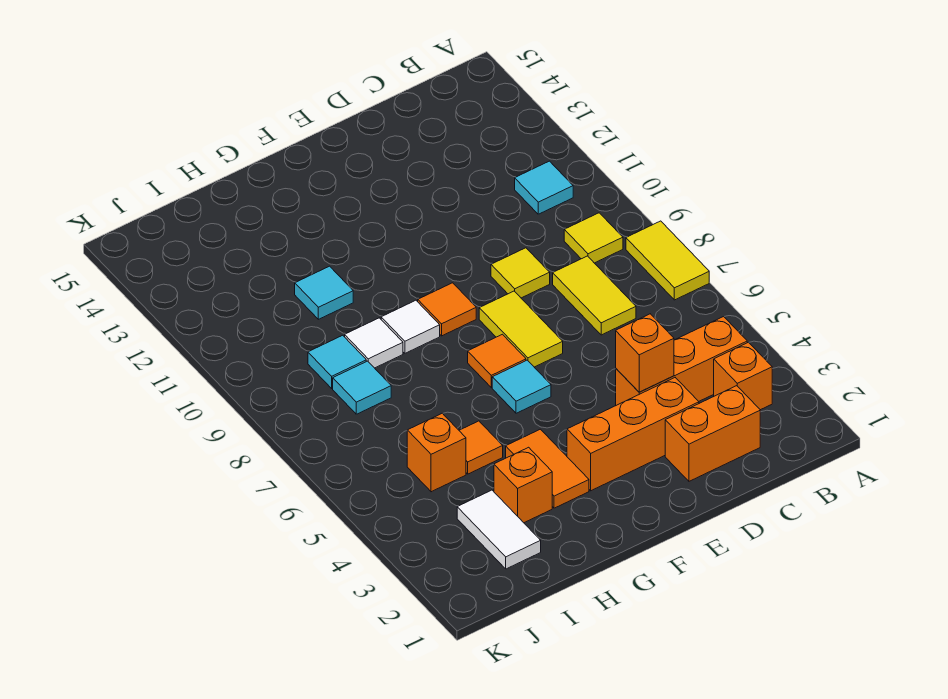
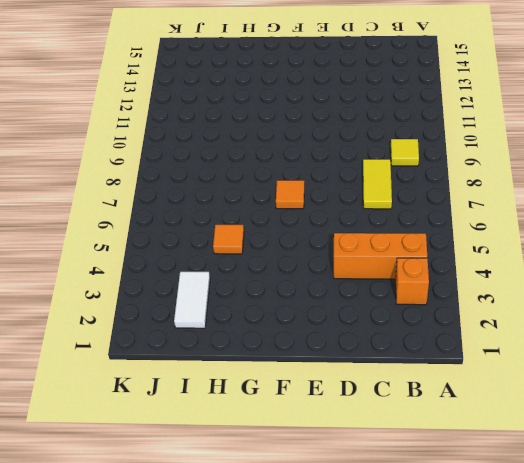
none -> yellow tile A7:A8 level 1
none -> cyan tile B11 level 1
none -> orange brick C2:D2 level 1

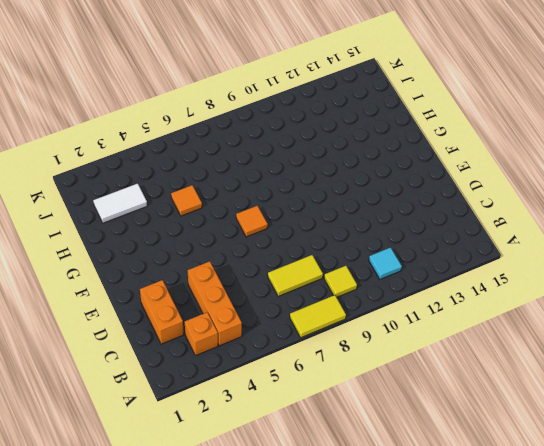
none -> orange brick D3:F3 level 1
none -> yellow tile D9 level 1
none -> yellow tile E7:E8 level 1

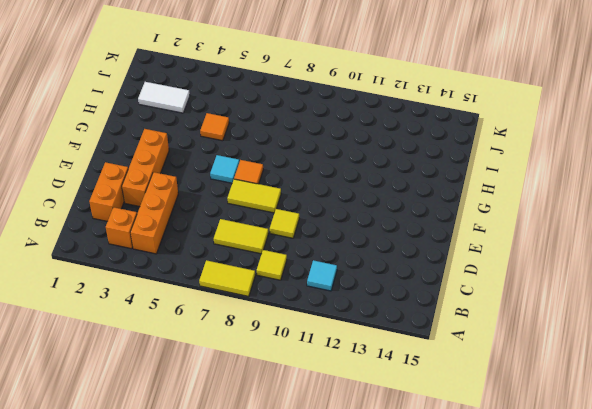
none -> orange tile F9 level 1
none -> orange tile G3:G4 level 1
none -> white tile G9 level 1

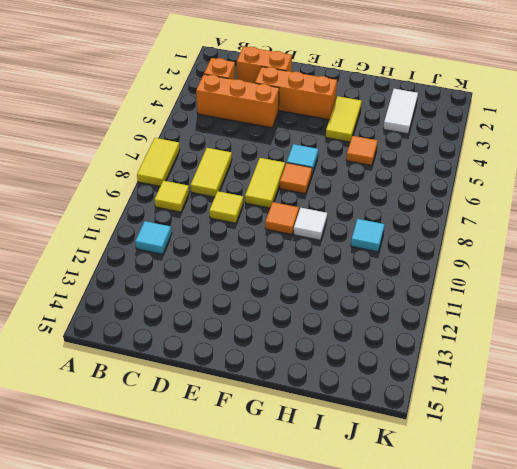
yellow tile G3:G4 level 1 -> orange tile G3:G4 level 1
none -> orange brick H3 level 1
none -> white tile H9 level 1
none -> cyan tile H11 level 1

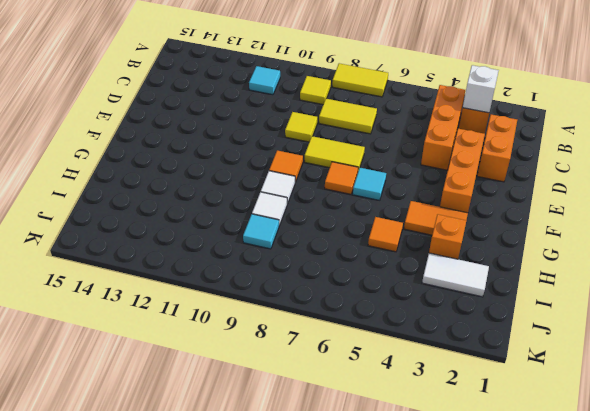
white brick B3 level 2 -> none
none -> cyan tile H11 level 1
none -> orange brick I5 level 1
none -> cyan tile I8 level 1

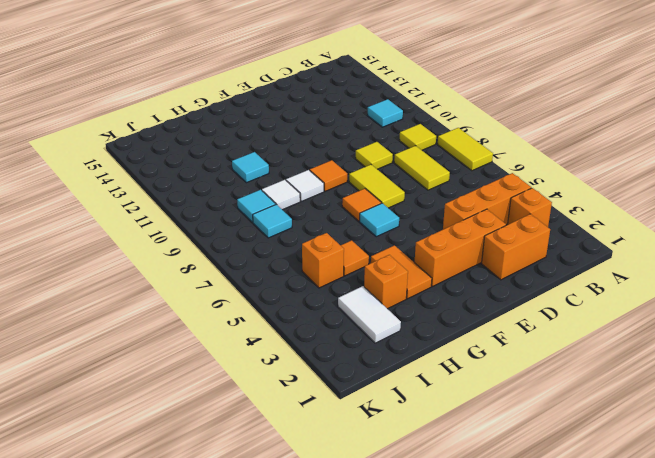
none -> orange brick D4 level 2

